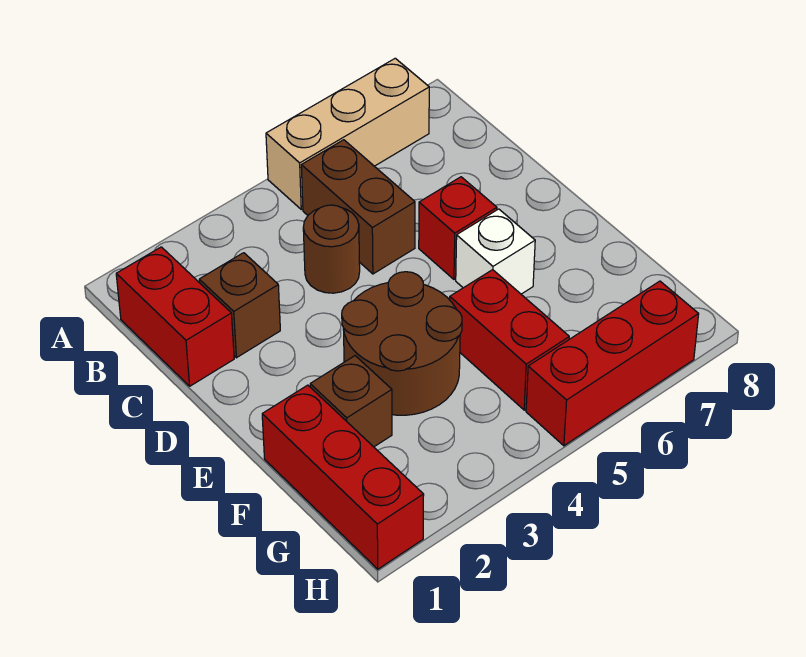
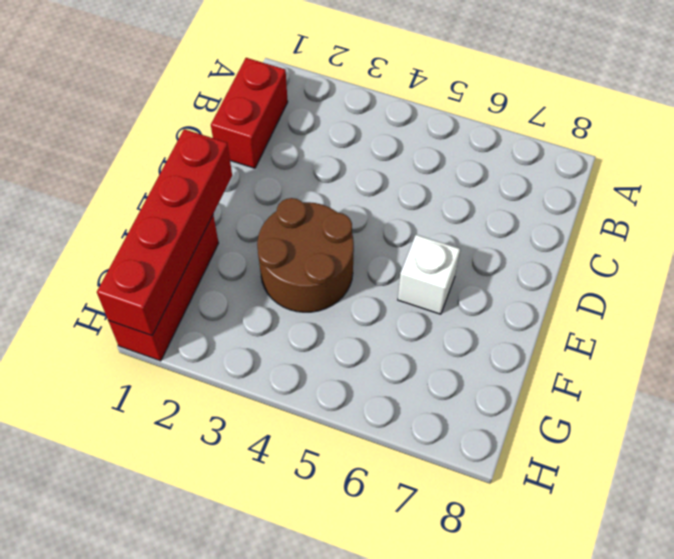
red brick E1:H1 level 2 -> none
none -> tan brick A5:A7 level 1
none -> brown brick B5:C5 level 1
none -> brown brick C2 level 1

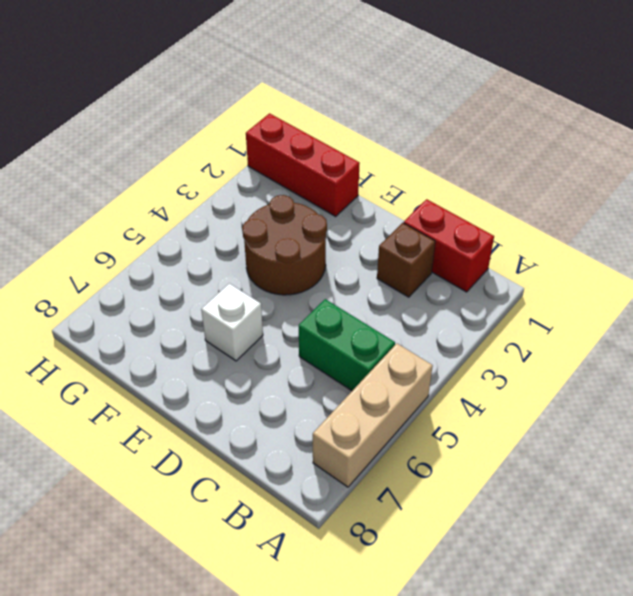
green brick B5:C5 level 1 -> brown brick B5:C5 level 1
none -> brown round brick C4 level 1
none -> red brick D6 level 1
none -> brown brick F2 level 1

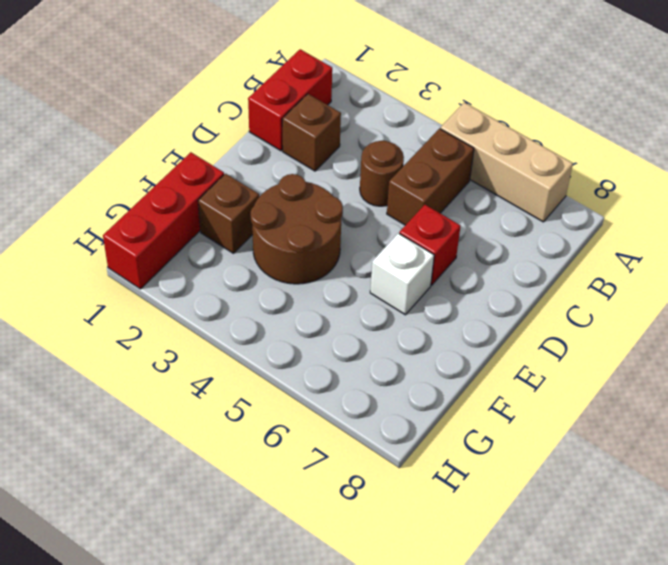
none -> red brick F5:G5 level 1
none -> red brick H5:H7 level 1

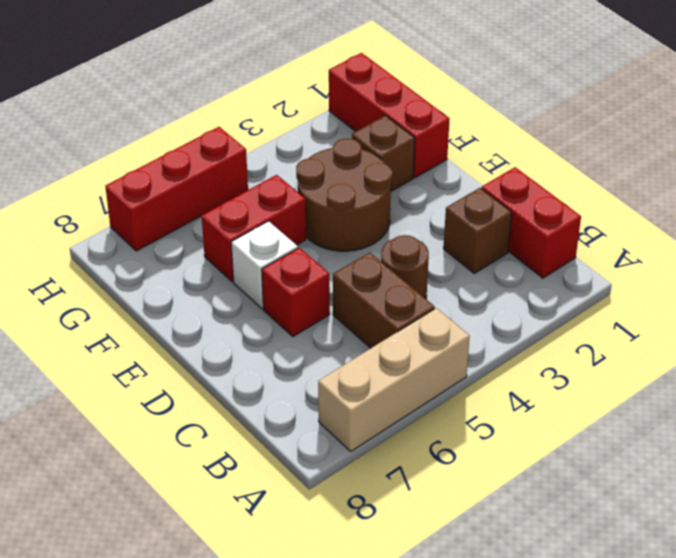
red brick F5:F6 level 1 -> red brick F5:G5 level 1

